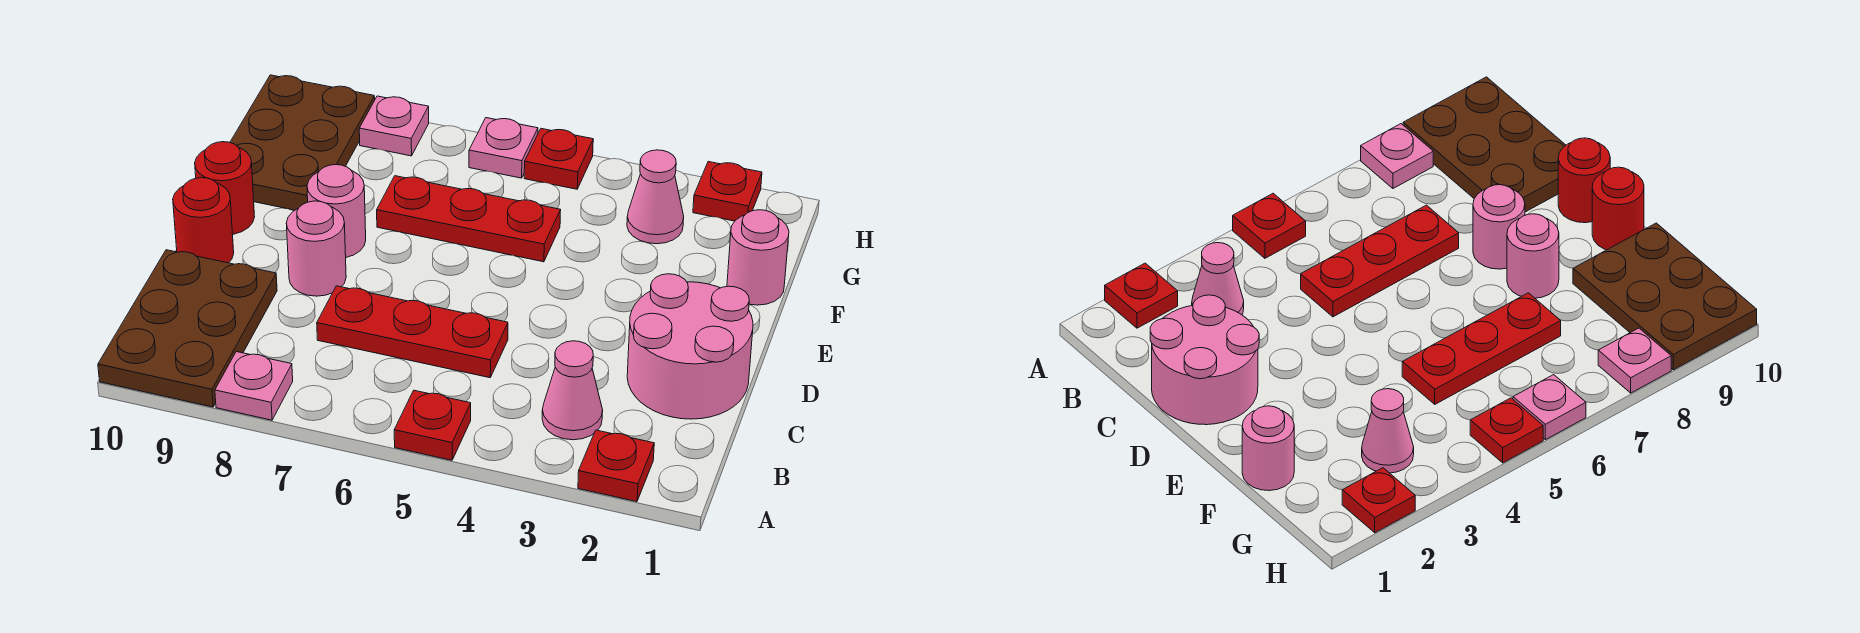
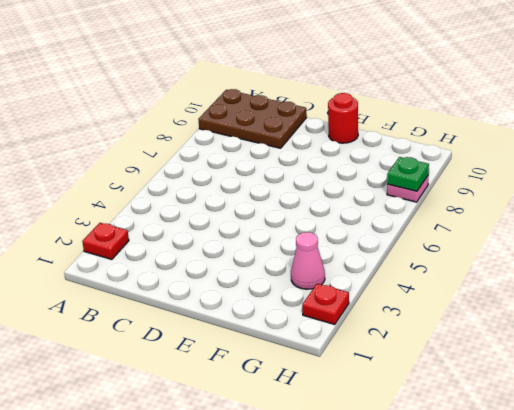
green plate H8 level 2 -> none
none -> red plate A5 level 1
none -> pink plate A8 level 1
none -> pink cone B3 level 1

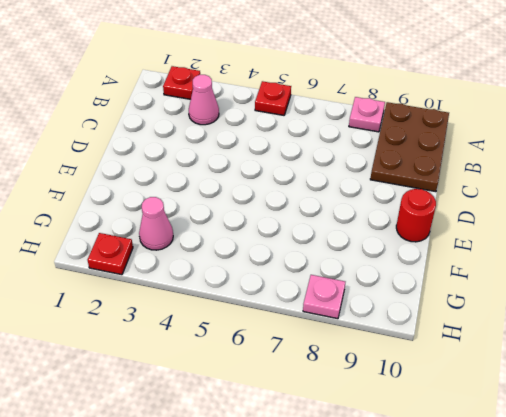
none -> pink round brick C1:D2 level 1
none -> red plate C5:C7 level 1
none -> pink round brick D8 level 1

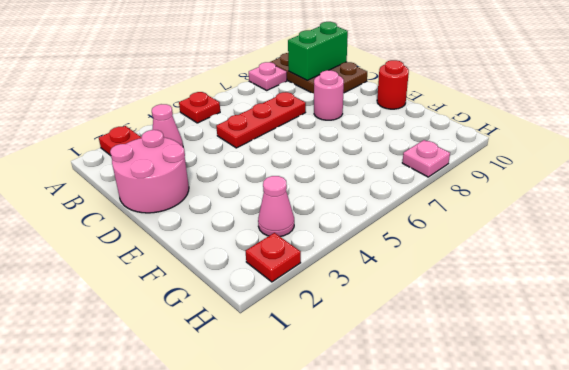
green brick B9:B10 level 2 -> none
none -> red round brick D10 level 1
none -> pink round brick E8 level 1
none -> pink round brick F1 level 1

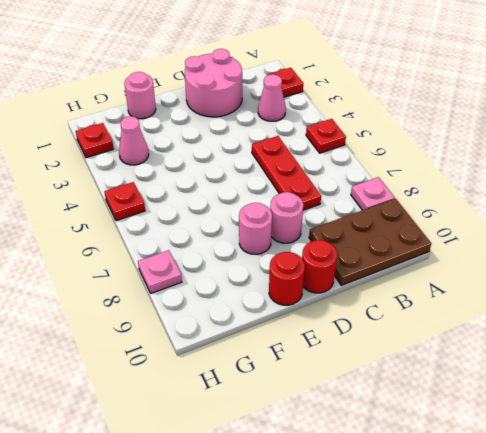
none -> red plate F5:F7 level 1
none -> brown plate F9:H10 level 1
none -> pink plate H6 level 1

